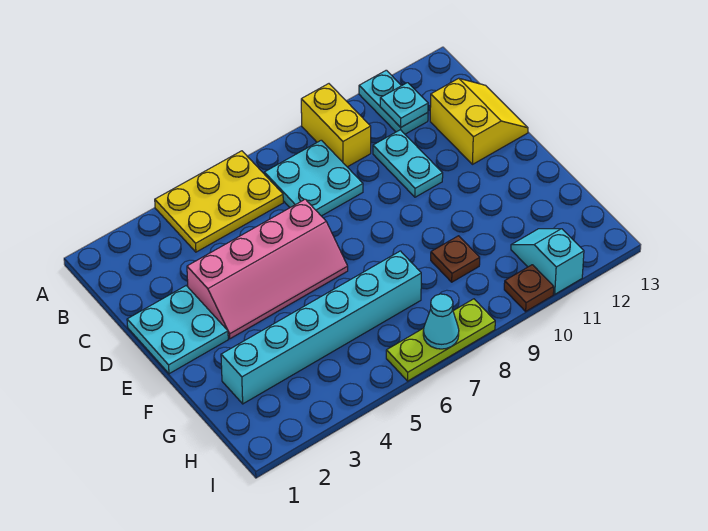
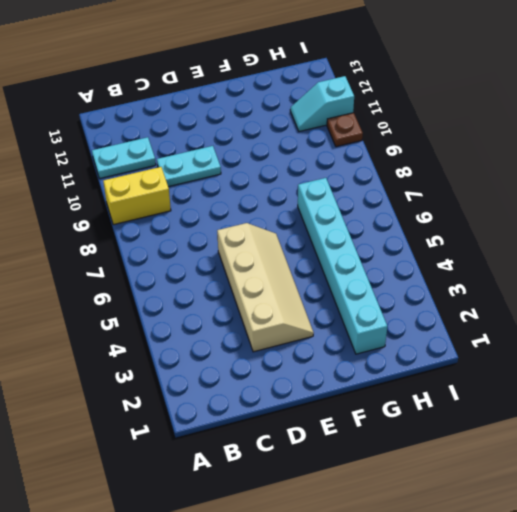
tan slope D3:E6 level 1 top D -> pink slope D3:E6 level 1 top D
none -> yellow plate A4:B6 level 1
none -> cyan plate B7:C8 level 1
none -> yellow slope C12:D13 level 1 top 12

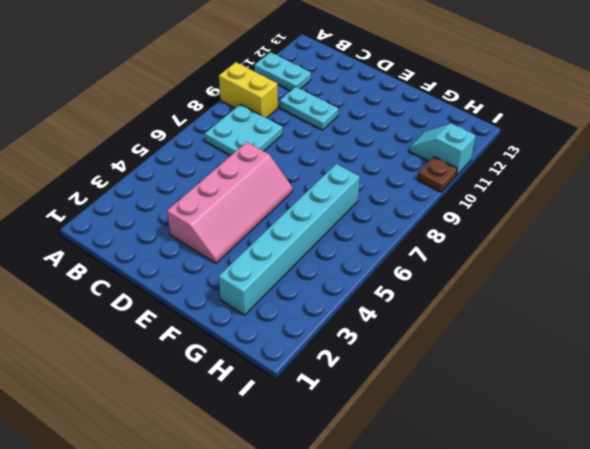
none -> yellow plate A4:B6 level 1
none -> yellow slope C12:D13 level 1 top 12
none -> cyan plate D1:E2 level 1

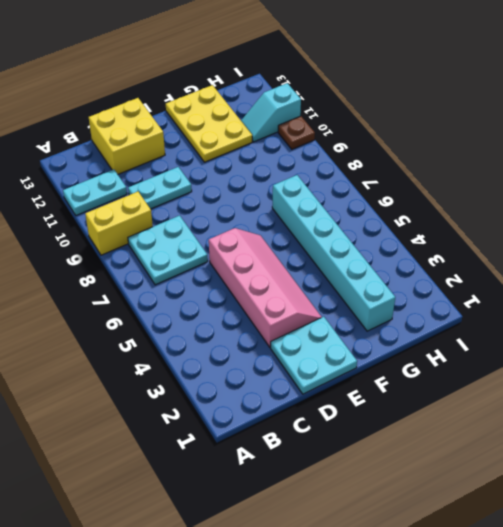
yellow brick C12:D13 level 1 -> yellow slope C12:D13 level 1 top 12
yellow plate F11:G13 level 1 -> yellow plate A4:B6 level 1
none -> brown plate G9 level 1
none -> lime plate I6:I8 level 1
none -> cyan plate B11 level 2

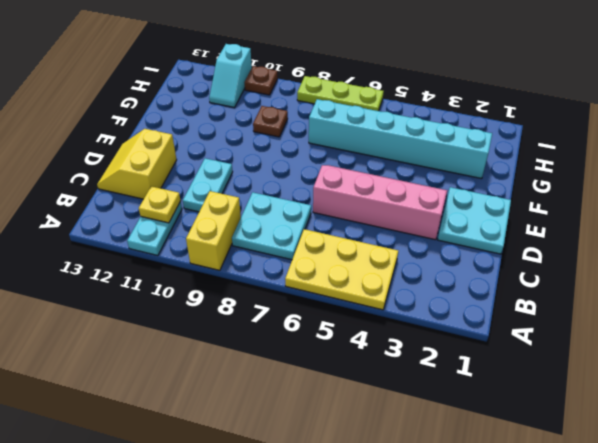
yellow plate B11 level 2 -> cyan plate B11 level 2
none -> cyan cone I7 level 2

